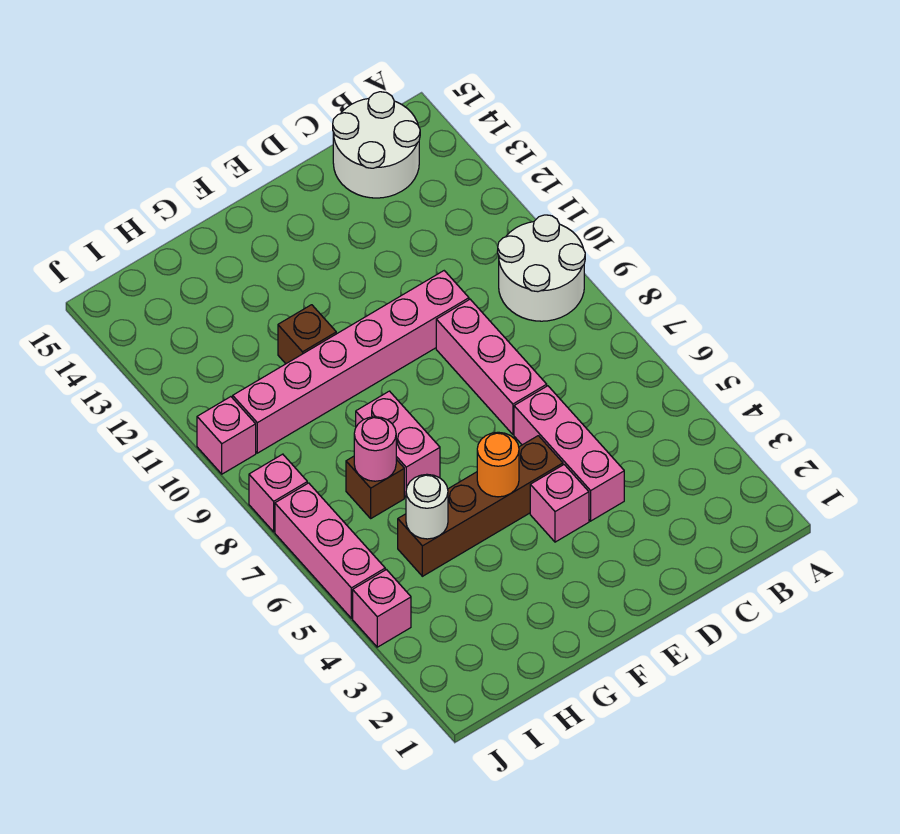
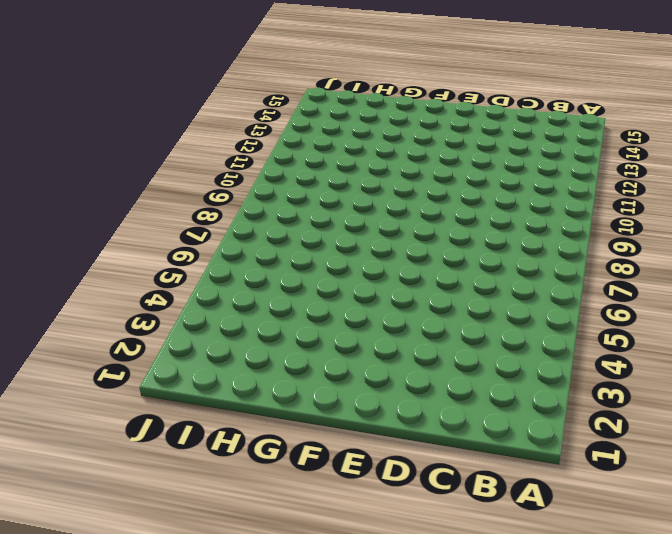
none -> white round brick A9:B10 level 1
none -> white round brick B14:C15 level 1
none -> pink brick D4:D6 level 1

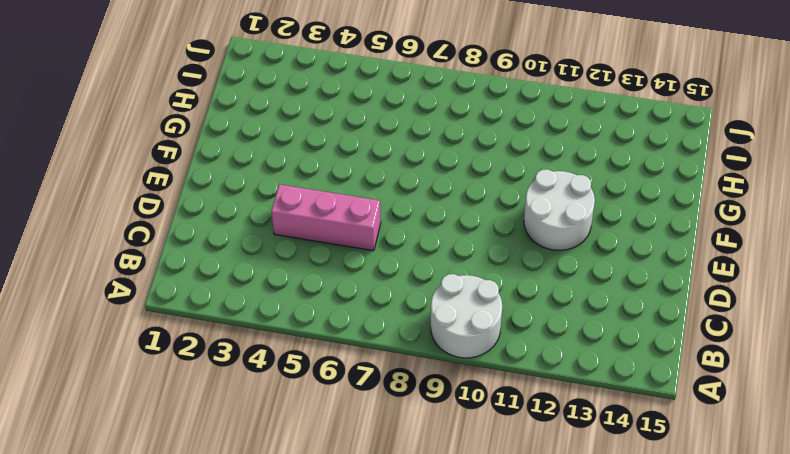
white round brick E11:F12 level 1 -> white round brick B14:C15 level 1
none -> pink brick D7:D9 level 1
none -> pink brick D10:I10 level 1
none -> pink brick E4 level 1

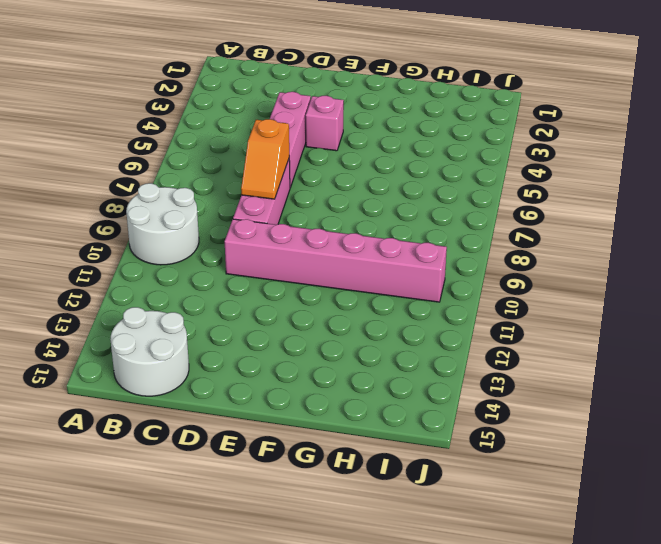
orange slope D7:D8 level 2 top 7 -> none
none -> brown brick E5:H5 level 1
none -> pink brick G7:G8 level 1
none -> brown brick G11 level 1

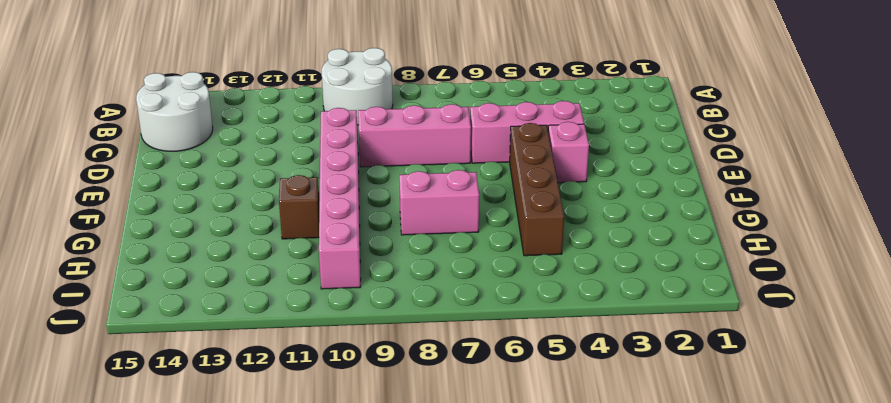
none -> brown brick H7 level 1
none -> pink brick J4 level 1
none -> pink brick J5:J7 level 1

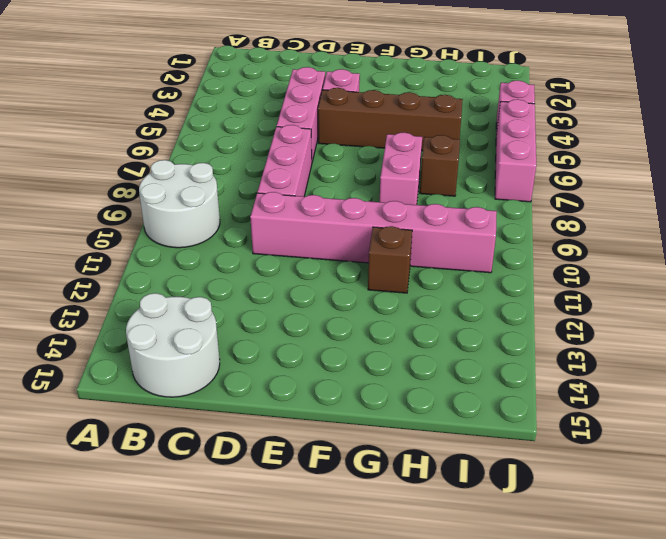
none -> pink brick J8 level 1
none -> pink brick J10 level 1
none -> orange round brick F5 level 2

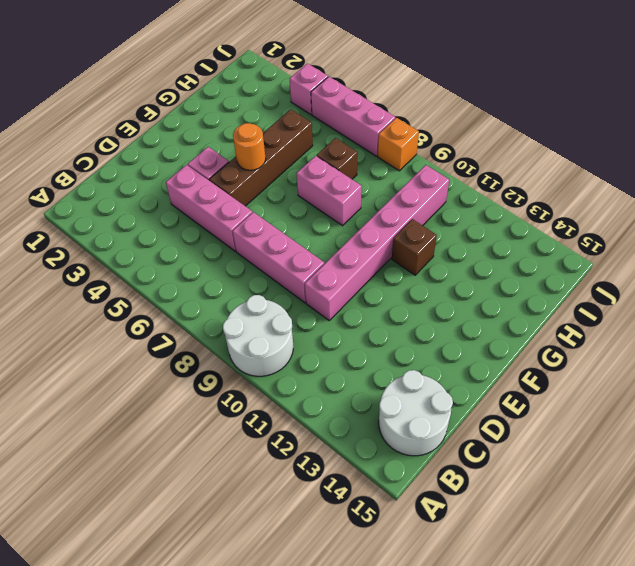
orange brick J8 level 1 -> pink brick J8 level 1
none -> pink brick J10 level 1
none -> white round brick H5 level 2
none -> pink round brick H7 level 2

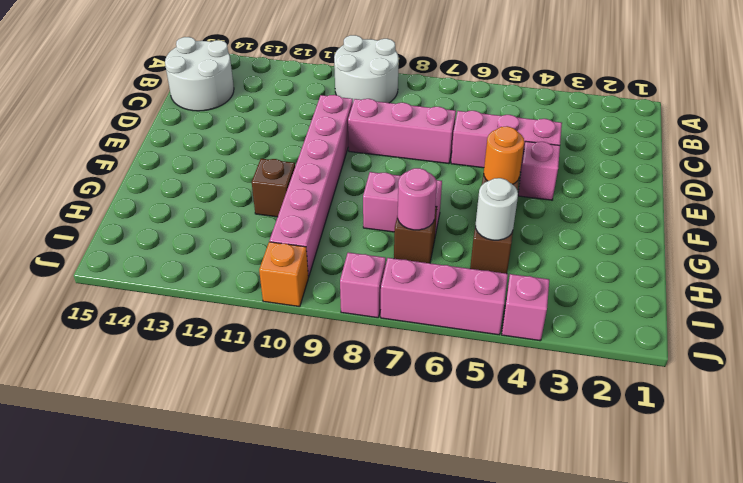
orange brick J10 level 1 -> pink brick J10 level 1

